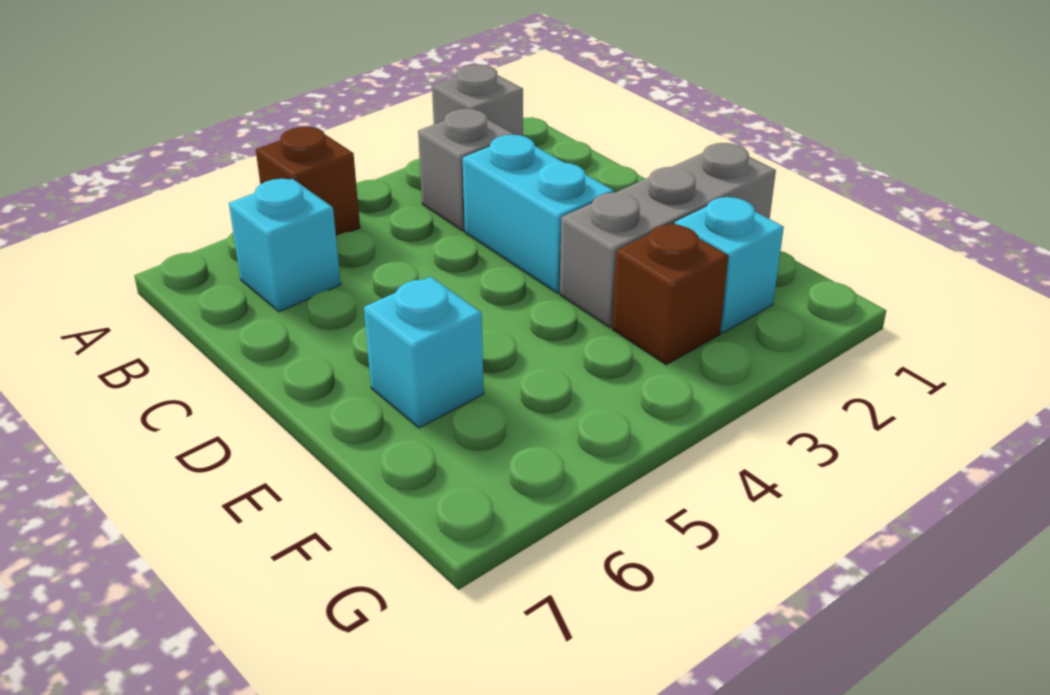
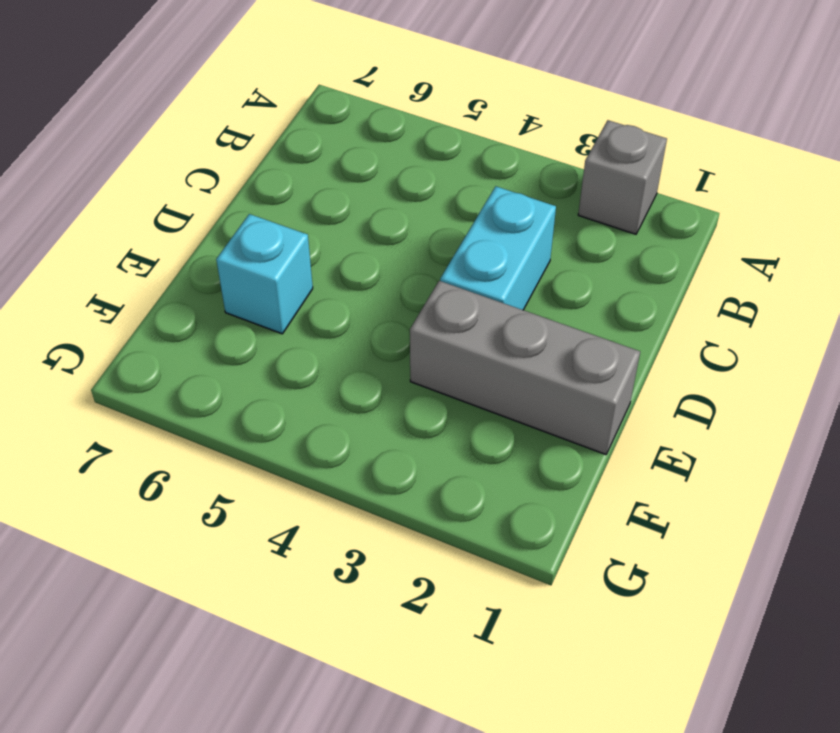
none -> brown brick A5 level 1
none -> grey brick B3 level 1

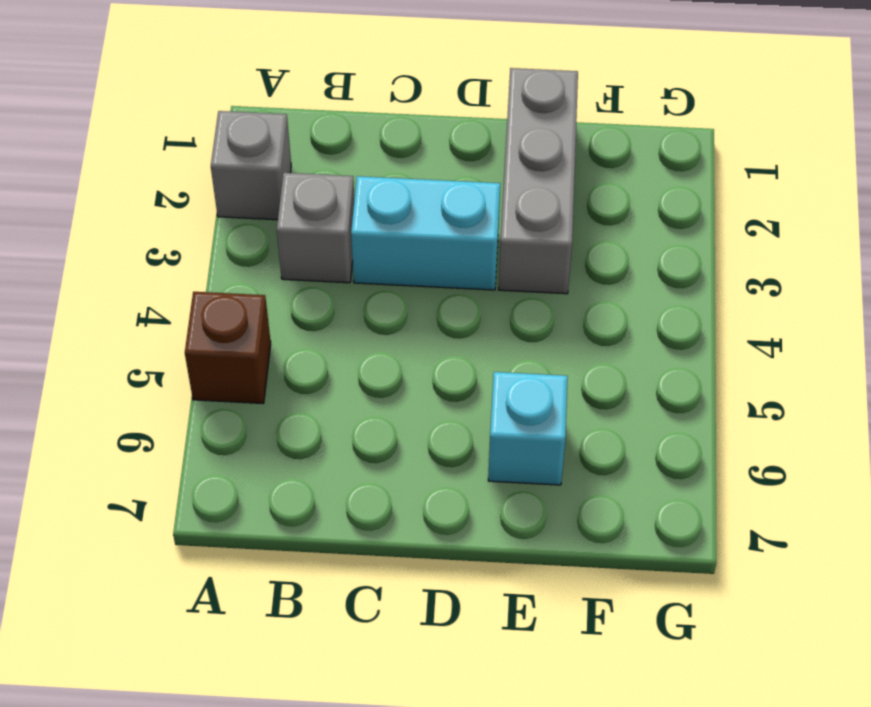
none -> cyan brick B6 level 1
none -> cyan brick F2 level 1

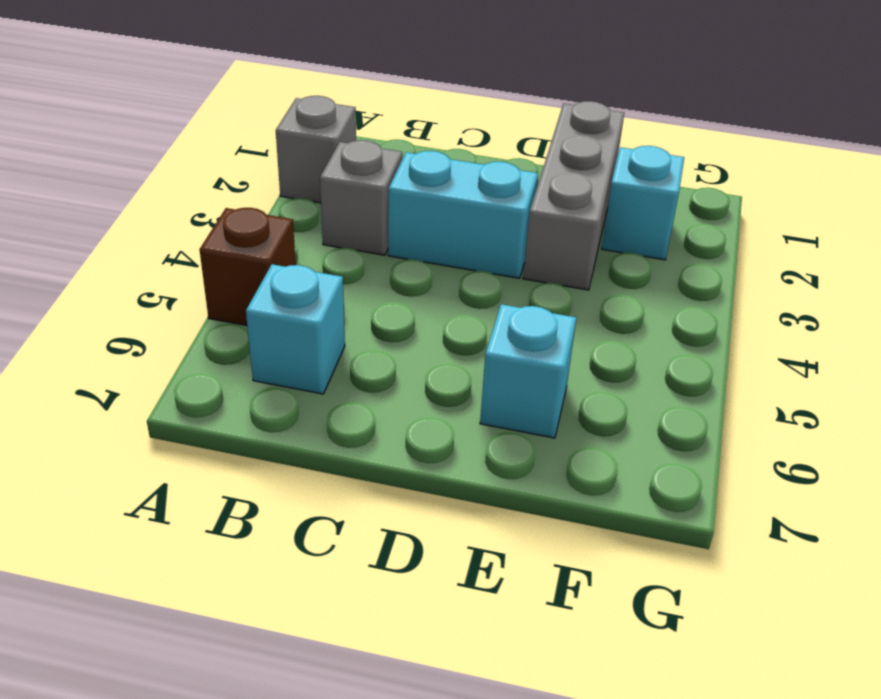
none -> brown brick F3 level 1

